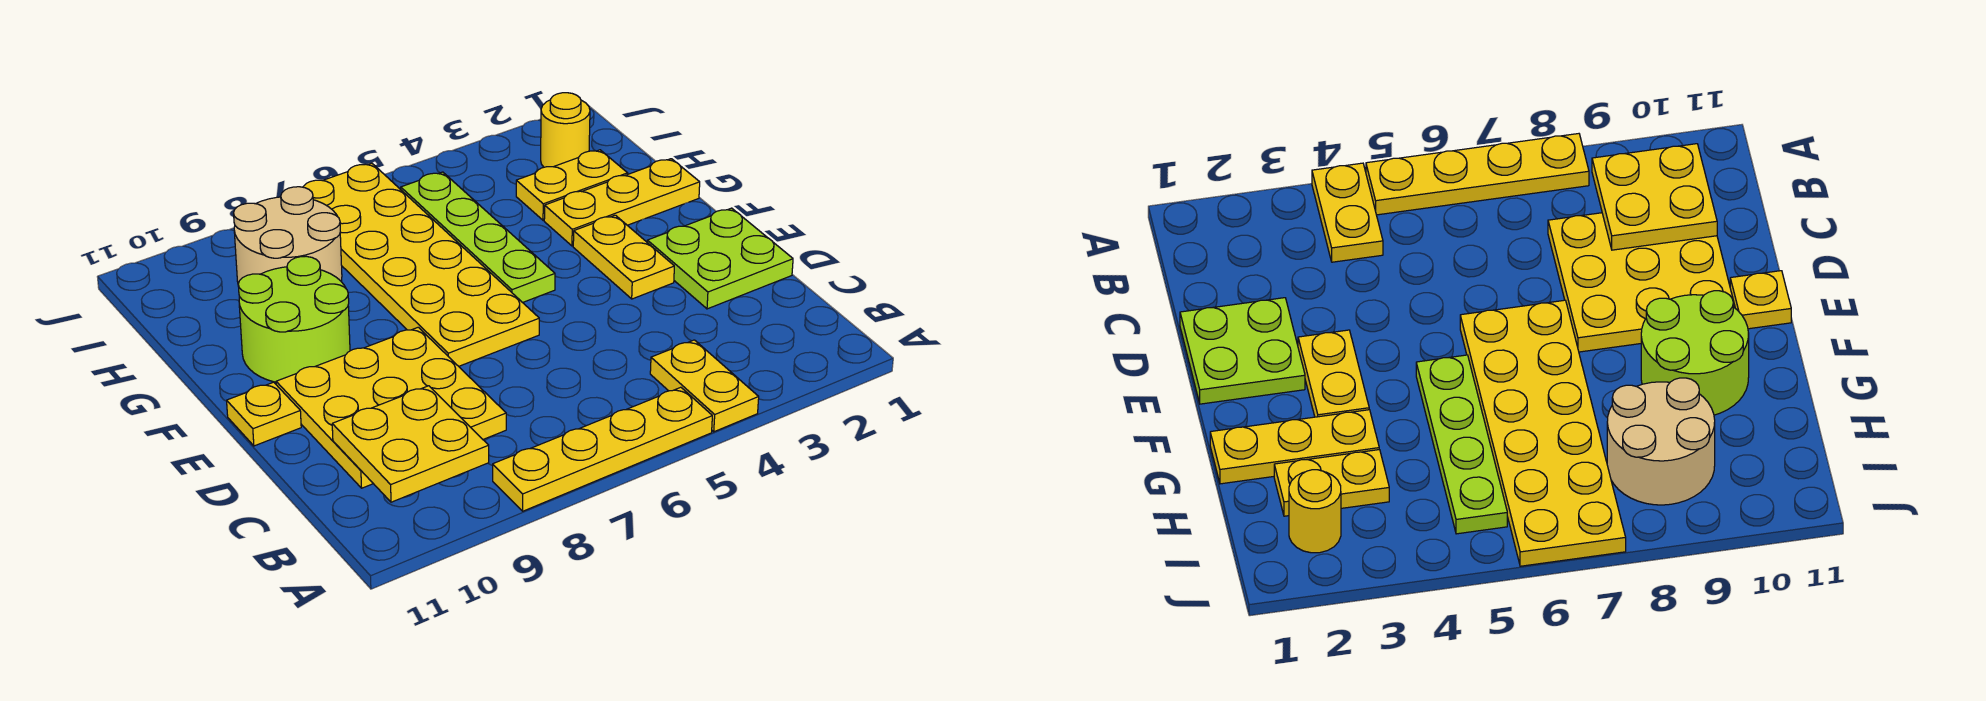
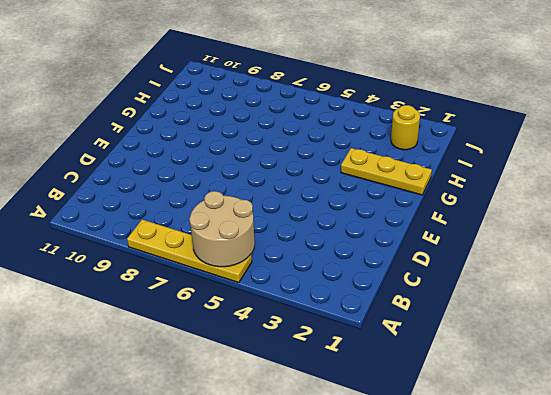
tan round brick A5:B6 level 2 -> tan round brick H8:I9 level 1
none -> yellow plate A4:B4 level 1
none -> yellow plate C8:E10 level 1
none -> lime plate D1:E2 level 1

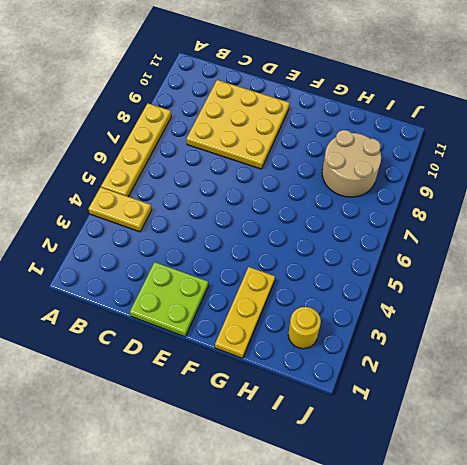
none -> yellow plate E3:F3 level 1
none -> yellow plate E6:J7 level 1
none -> yellow plate E11 level 1

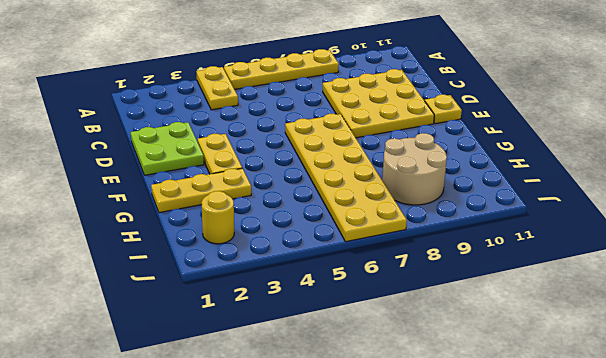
none -> lime plate F5:I5 level 1
none -> lime round brick F9:G10 level 1
none -> yellow plate H2:H3 level 1

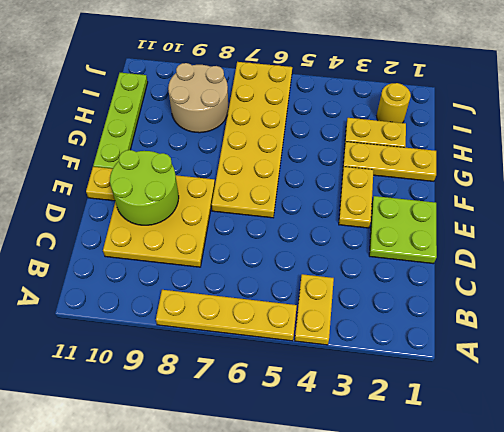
lime round brick D9:E10 level 2 -> lime round brick F9:G10 level 1
lime plate F11:I11 level 1 -> lime plate F5:I5 level 1
none -> yellow plate B9:C10 level 2

